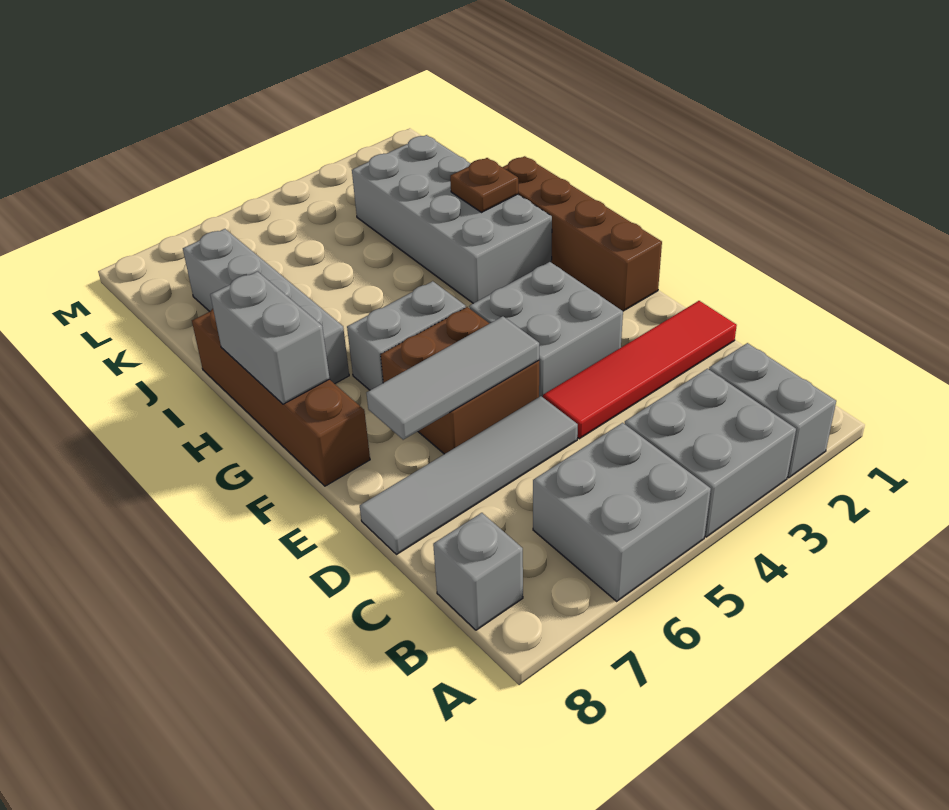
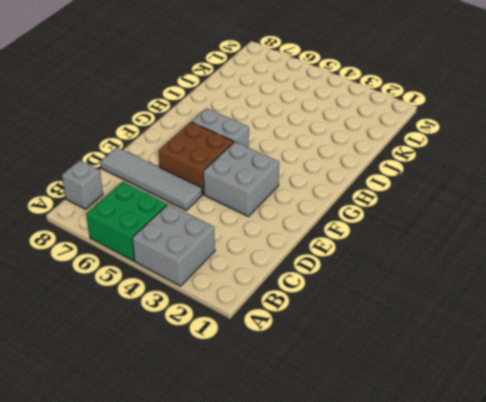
green brick A5:B6 level 1 -> grey brick A5:B6 level 1
none -> grey brick A2:B2 level 1
none -> red tile D1:D4 level 1
none -> brown brick F1:I1 level 1

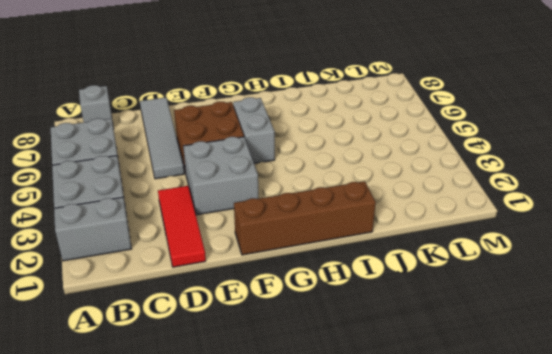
red tile D1:D3 level 1 -> red tile D1:D4 level 1
none -> brown brick F8:I8 level 1
none -> grey brick H2:K3 level 1
none -> grey brick H7:K7 level 1

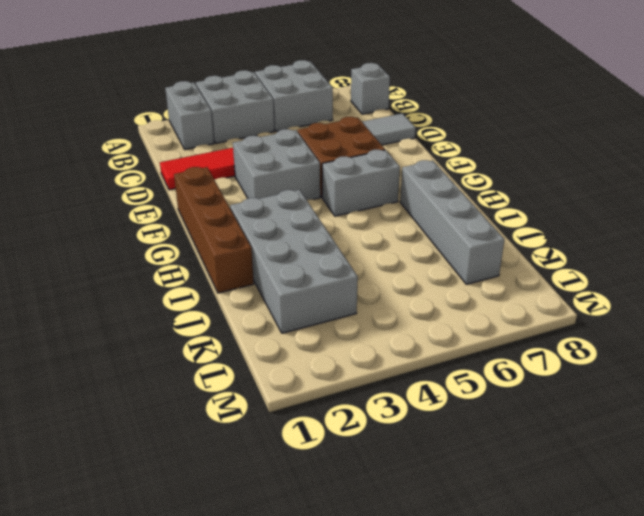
none -> brown brick F8:I8 level 1
none -> grey tile E5:E7 level 2
none -> grey brick G8:H8 level 2

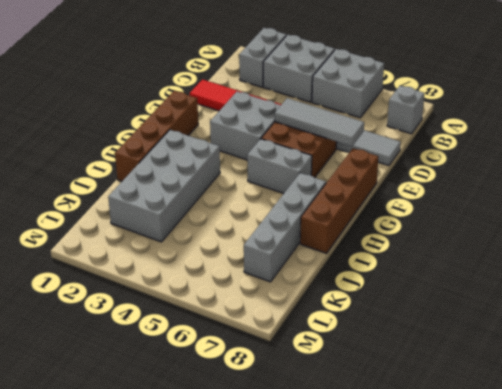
none -> grey brick G8:H8 level 2
none -> brown plate I2 level 2

